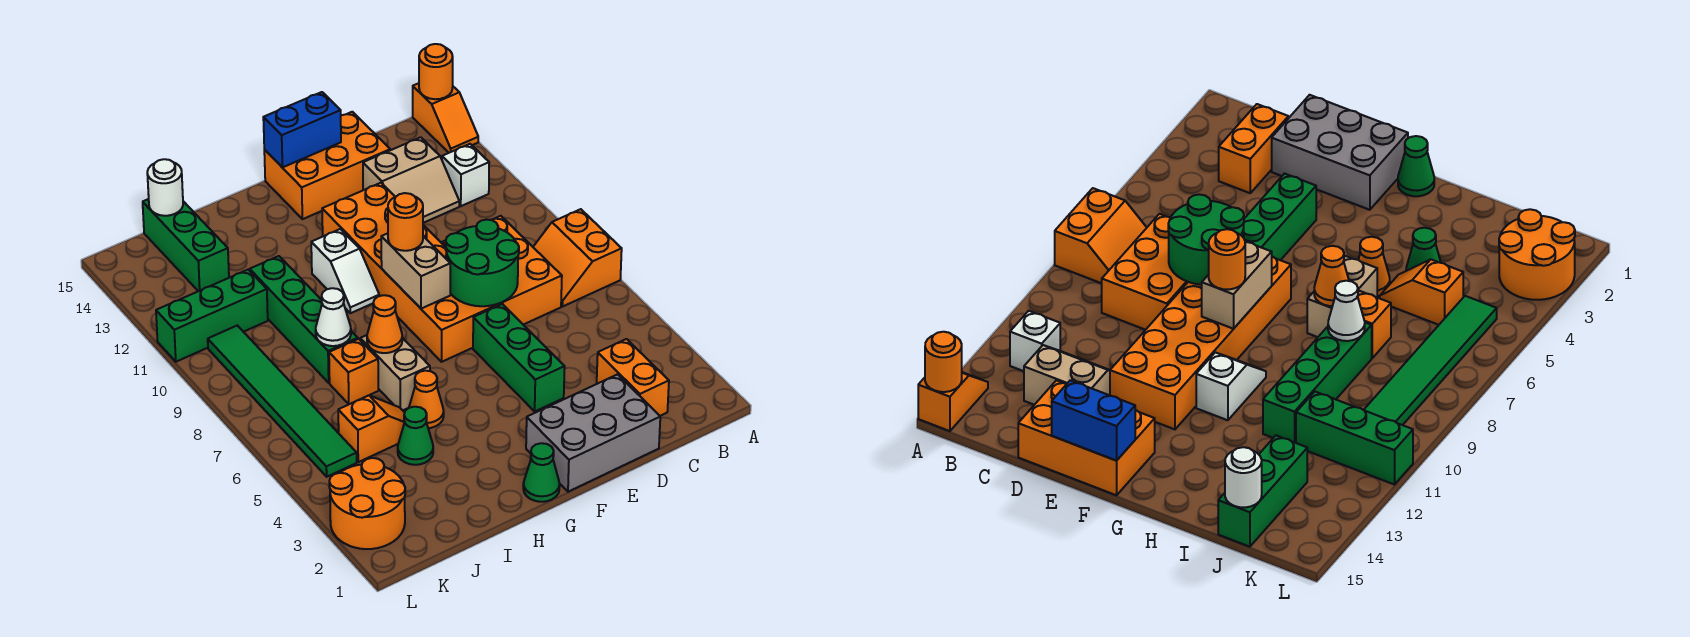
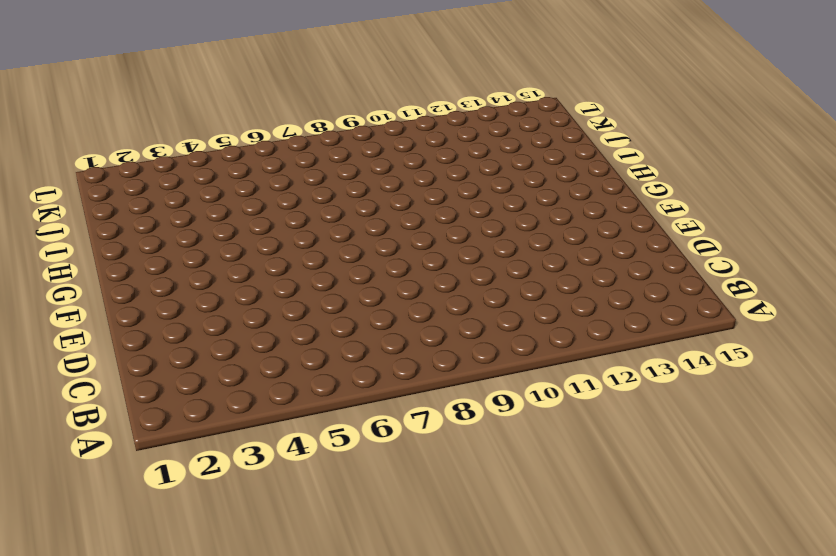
none -> orange slope A7:B8 level 1 top A
none -> orange slope A14:A15 level 1 top 15
none -> white brick B12 level 1
none -> orange brick C2:C3 level 1

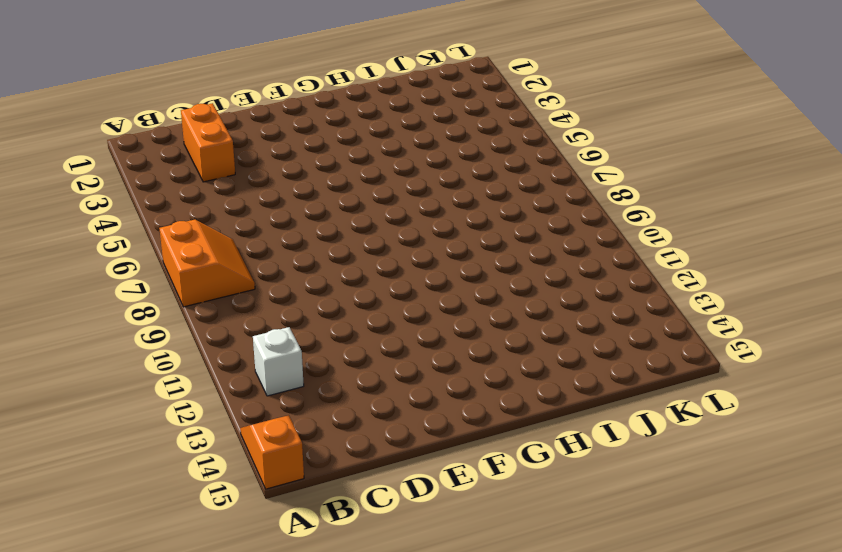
none -> orange brick C7:D9 level 1
none -> tan slope C12:D13 level 1 top 13
none -> grey brick D1:F2 level 1
none -> orange brick D14:F15 level 1

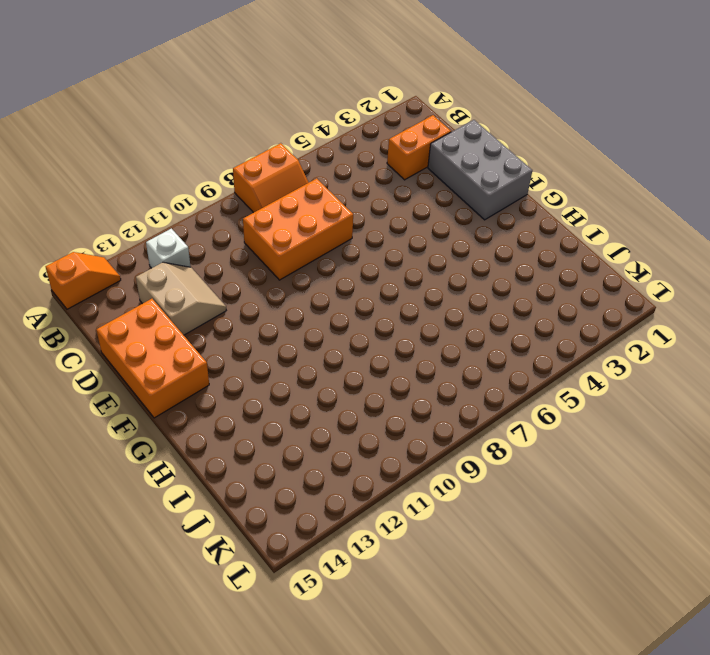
none -> green brick E4:E6 level 1
none -> orange brick E7:F12 level 1
none -> green cone G1 level 1
none -> white slope G10:G11 level 1 top 11

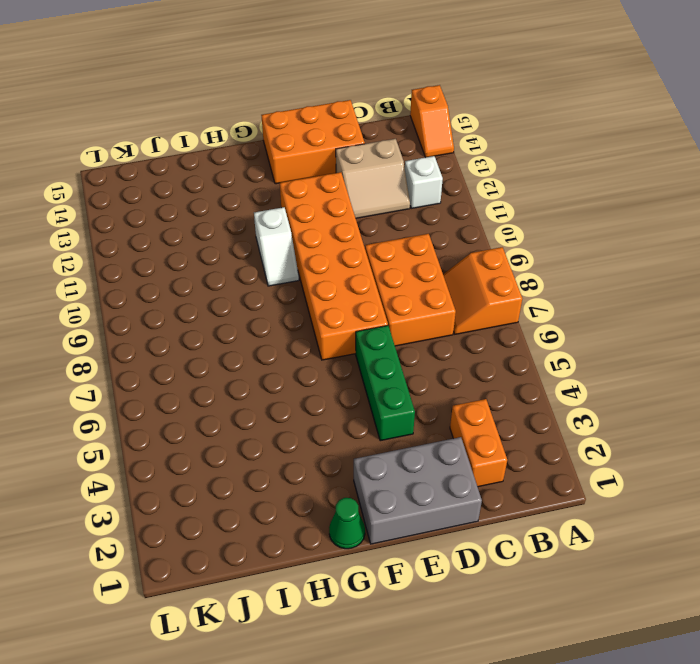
none -> orange cone H5 level 1
none -> tan brick H6:H7 level 1
none -> green cone I4 level 1
none -> orange slope I5:J5 level 1 top J

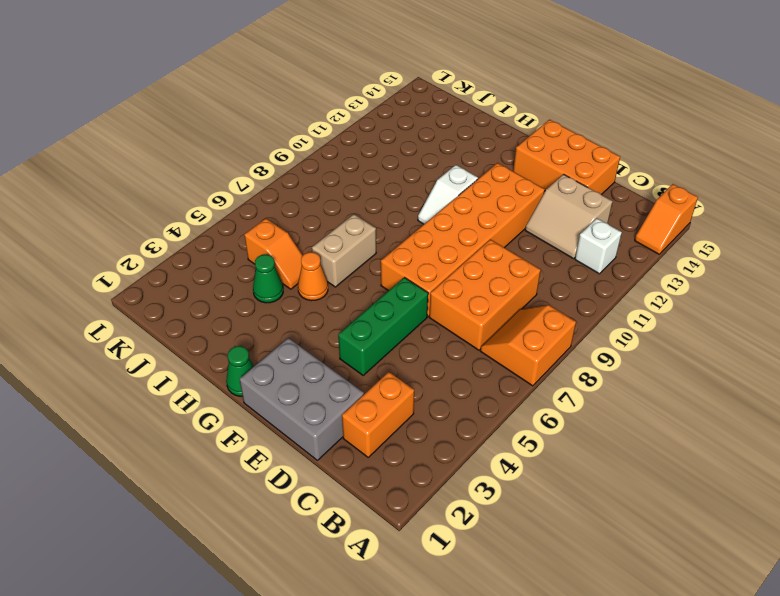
none -> orange brick I7 level 1
none -> green brick I8:I11 level 1
none -> green brick J11:L11 level 1
none -> green brick J13:J15 level 1

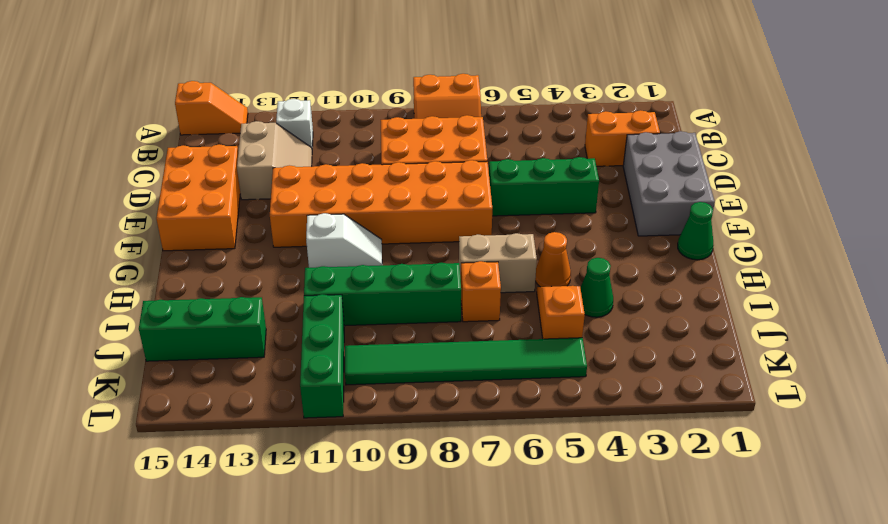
none -> orange round brick K2:L3 level 1
none -> orange round brick A15 level 2
none -> green round brick D7:E8 level 2
none -> blue brick E15:F15 level 2

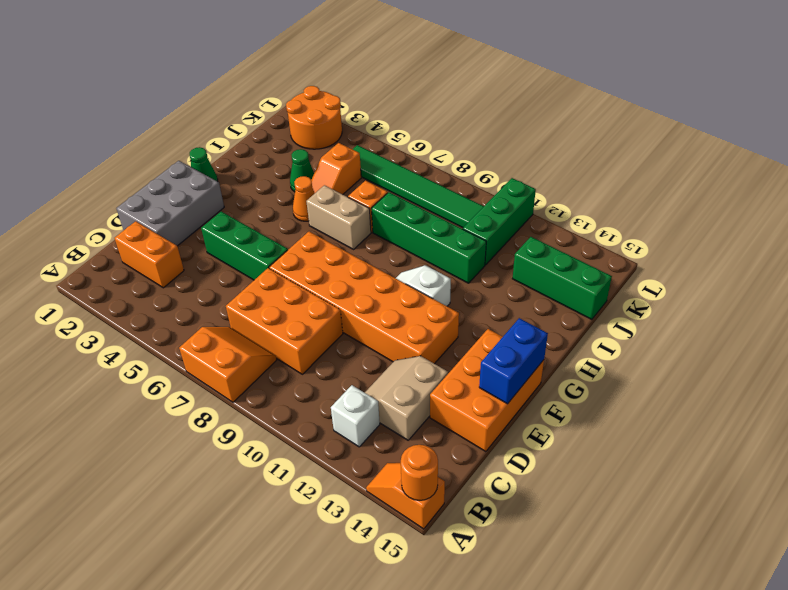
none -> green round brick D7:E8 level 2
none -> tan brick F8:F9 level 2
none -> orange cone H7 level 2
none -> white cone I8 level 2

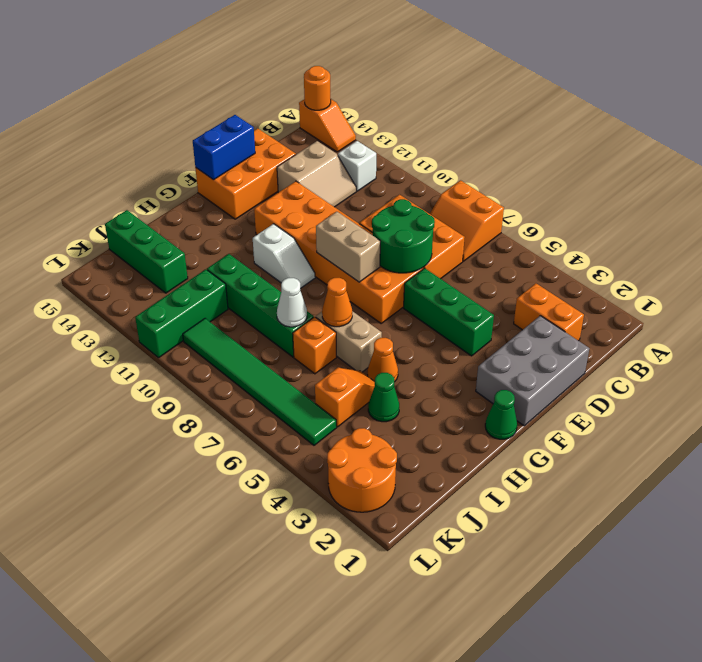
none -> white round brick J15 level 2
none -> orange round brick F9 level 3

